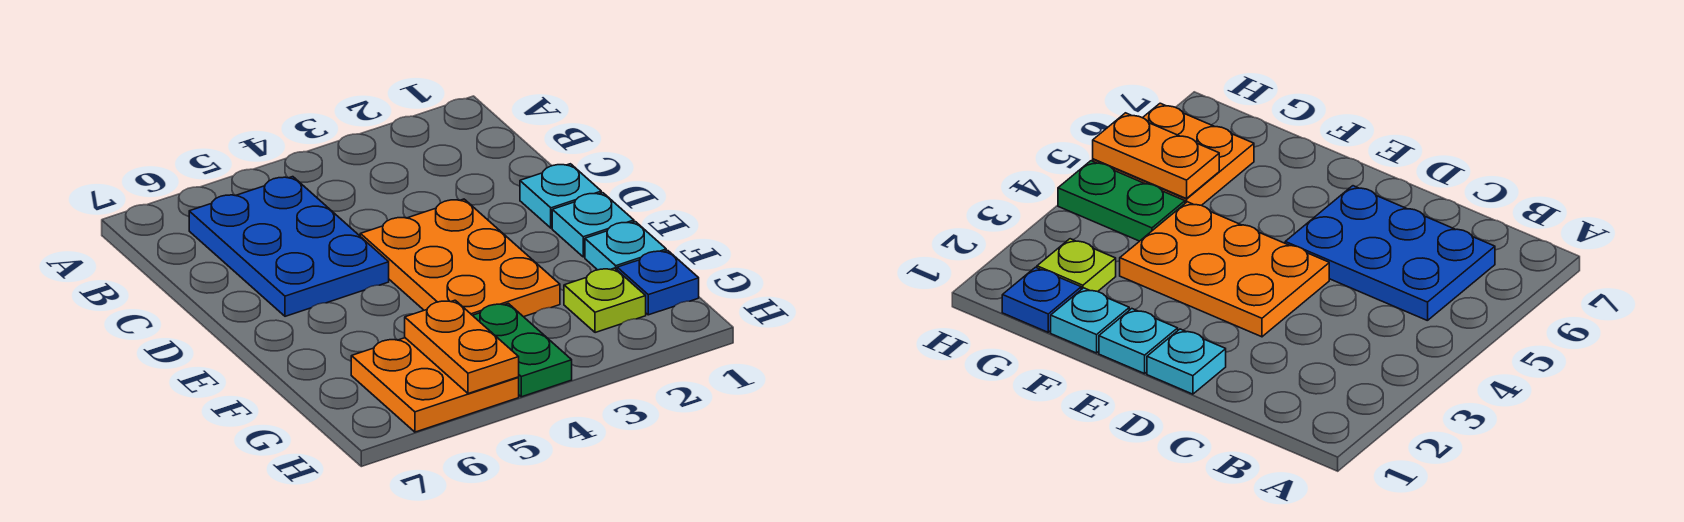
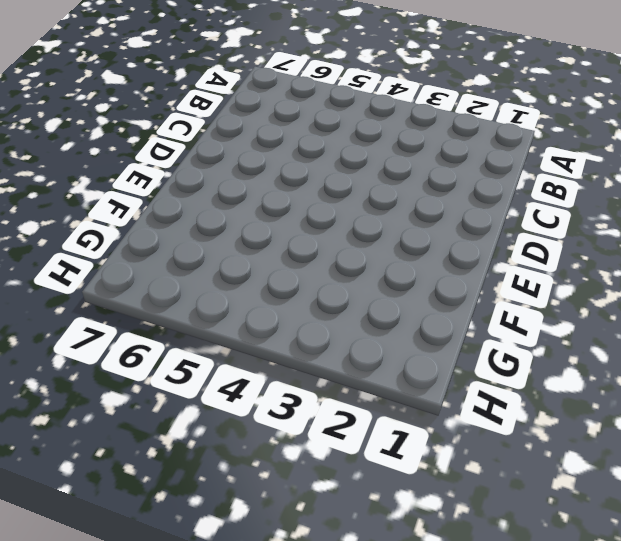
none -> blue plate B5:D6 level 1
none -> cyan plate D1 level 1

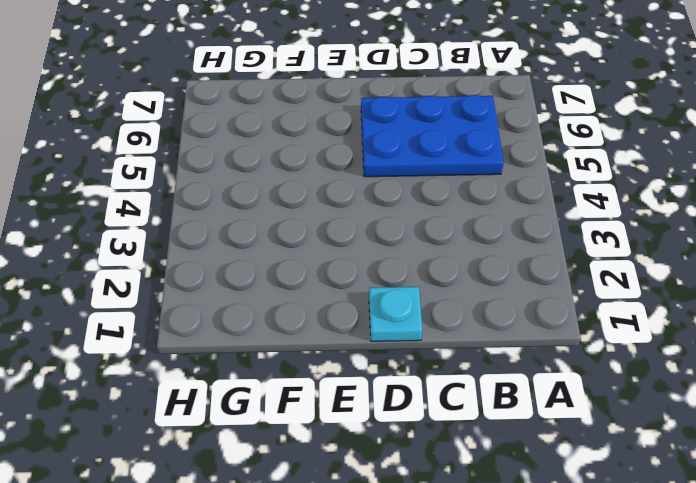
none -> orange plate D3:F4 level 1
none -> cyan plate E1 level 1

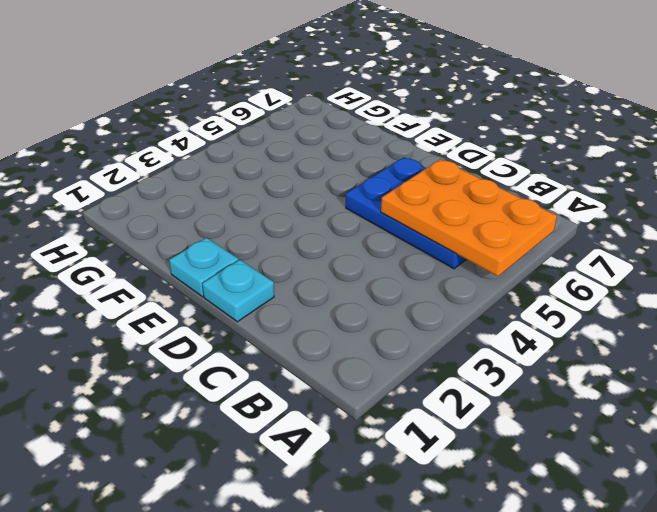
orange plate A5:C6 level 2 -> orange plate D3:F4 level 1
none -> cyan plate F1 level 1
none -> blue plate G1 level 1

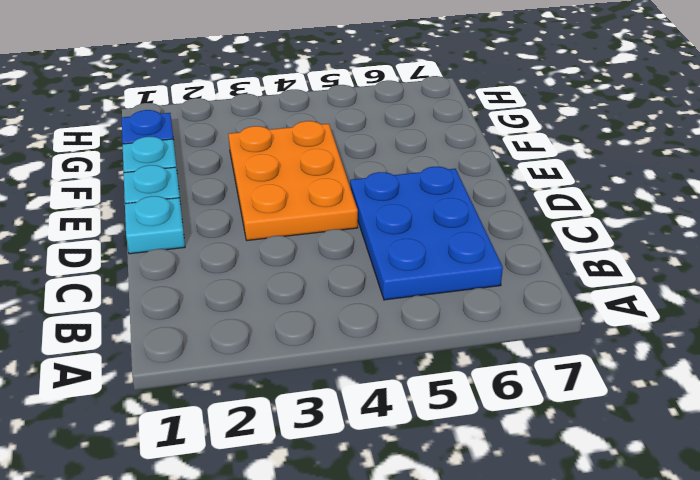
none -> lime plate G2 level 1
none -> green plate G4:H4 level 1

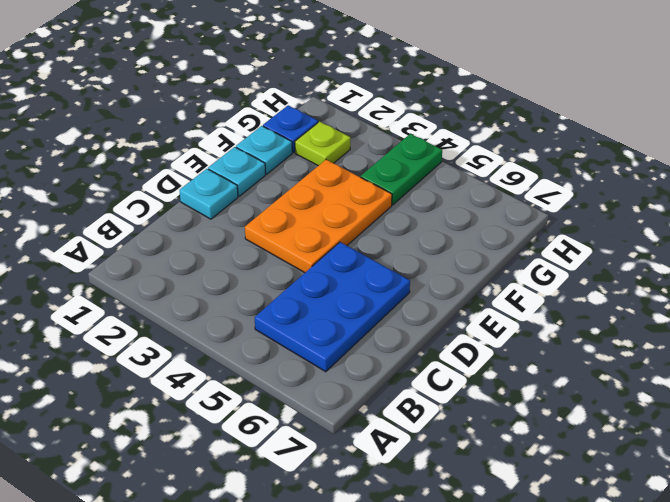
none -> orange plate G5:H6 level 1
none -> orange plate G5:H5 level 2

